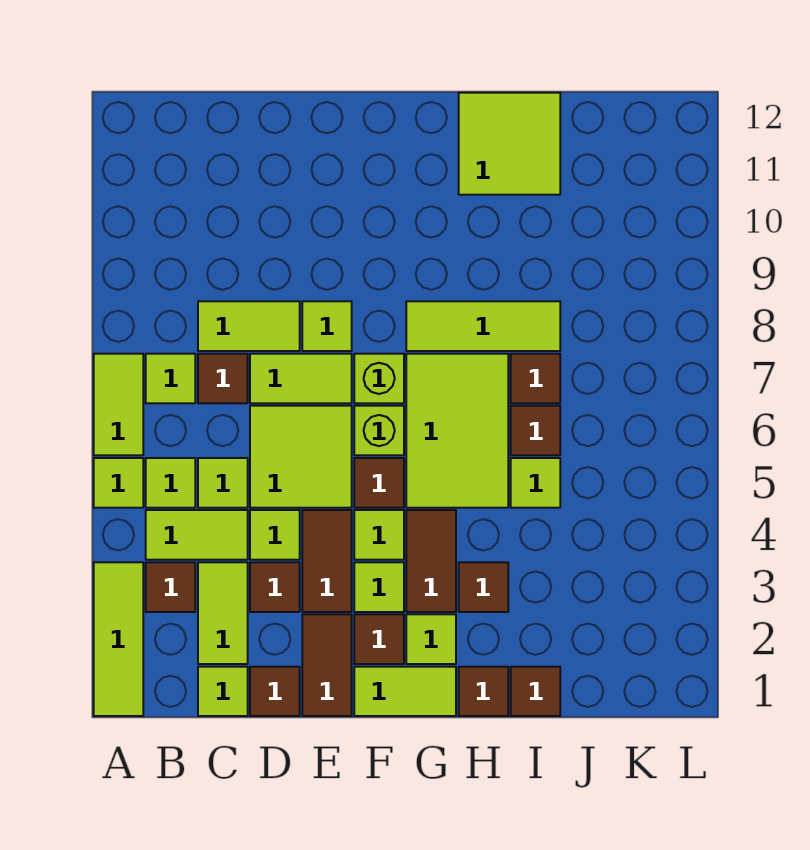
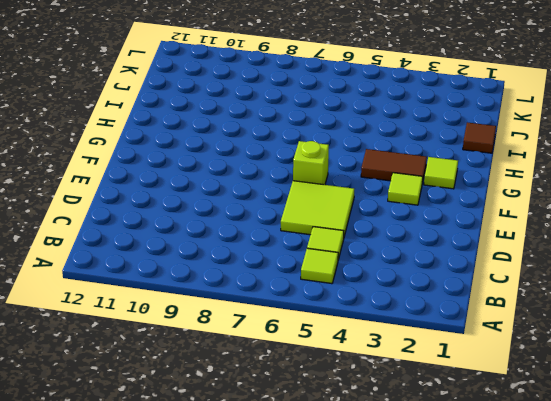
none -> lime tile A1:A3 level 1
none -> lime tile A5 level 1
none -> lime tile A6:A7 level 1
none -> brown tile B3 level 1

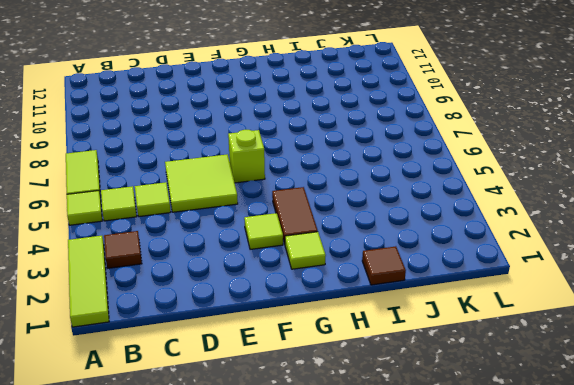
none -> lime tile B4:C4 level 1
none -> lime tile B7 level 1
none -> lime tile C1 level 1
none -> lime tile C2:C3 level 1

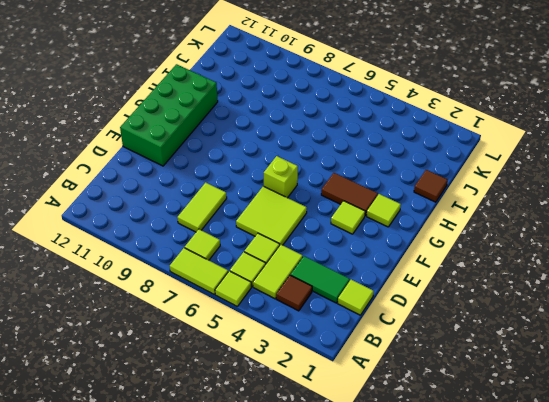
green tile C2:C3 level 1 -> lime tile C2:C3 level 1
green brick E11:H12 level 1 -> lime tile H11:I12 level 1
none -> lime tile A1:A3 level 1
none -> brown tile C7 level 1
none -> brown tile D1 level 1
none -> brown tile D3 level 1

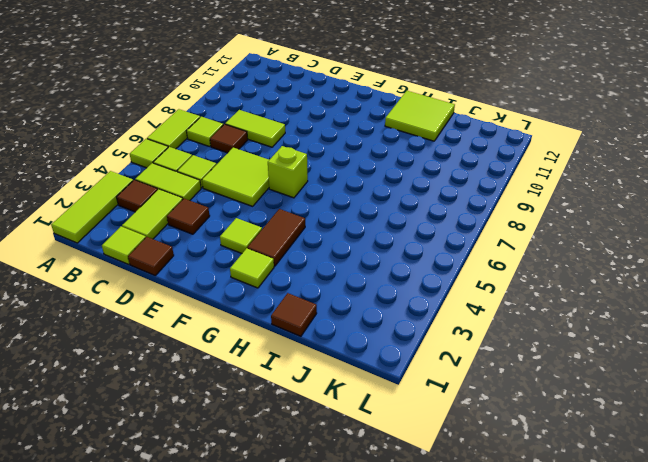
none -> lime tile D4 level 1
none -> lime tile D7:E7 level 1
none -> brown tile E1:E2 level 1
none -> brown tile E3:E4 level 1

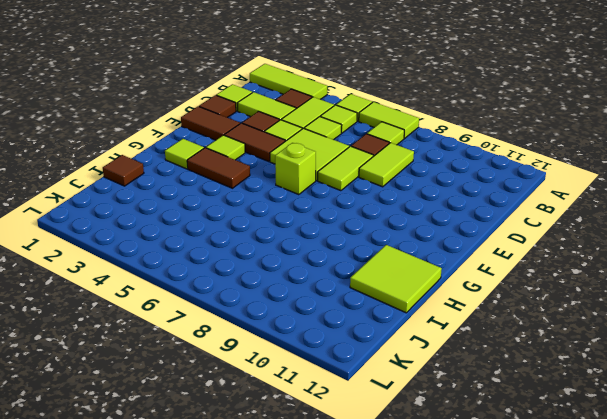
none -> lime tile E8 level 1
none -> lime tile F1:G1 level 1
none -> brown tile F2 level 1
none -> lime tile F4 level 1

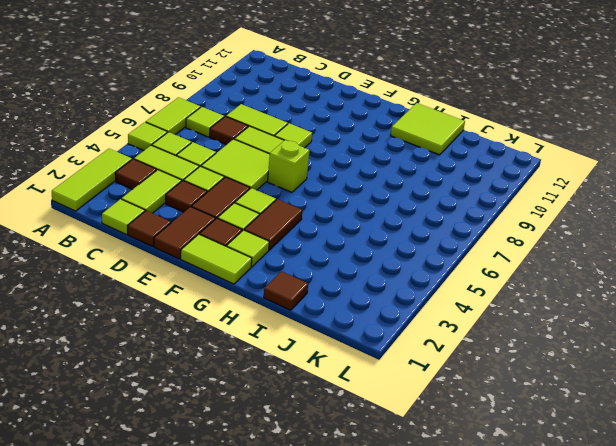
none -> brown tile F5 level 1
none -> lime brick F7 level 1
none -> lime tile G5:H7 level 1
none -> lime tile G8:I8 level 1

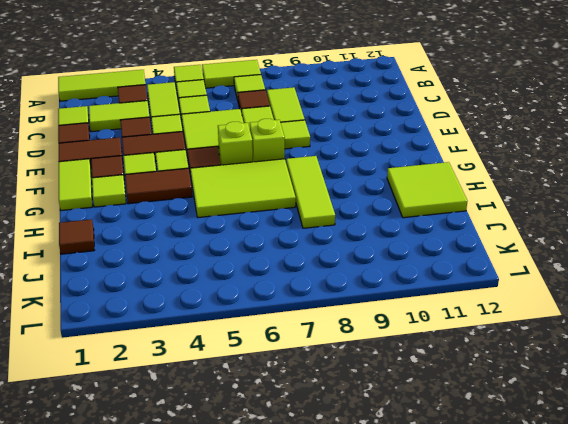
none -> brown tile H1 level 1
none -> brown tile H3 level 1
none -> lime tile I5 level 1
none -> brown tile I6 level 1

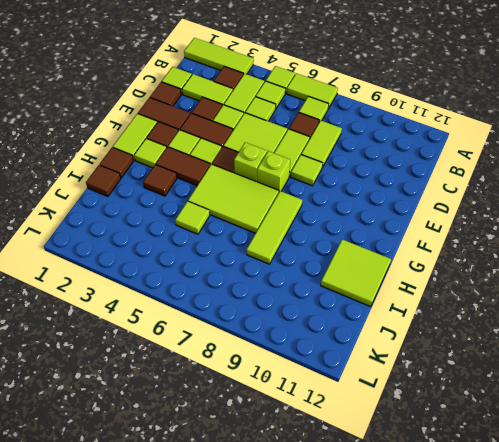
none -> brown tile I6 level 1
none -> brown tile I7 level 1

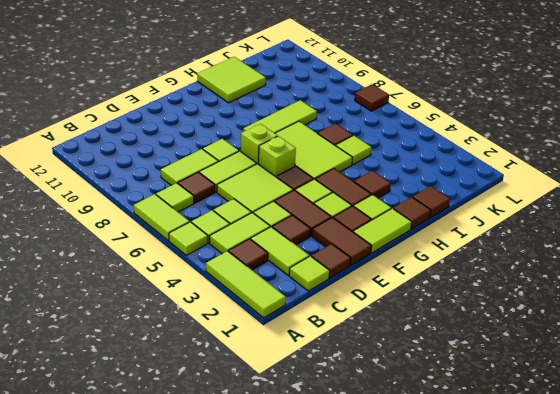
brown tile L7 level 1 -> brown tile I7 level 1

